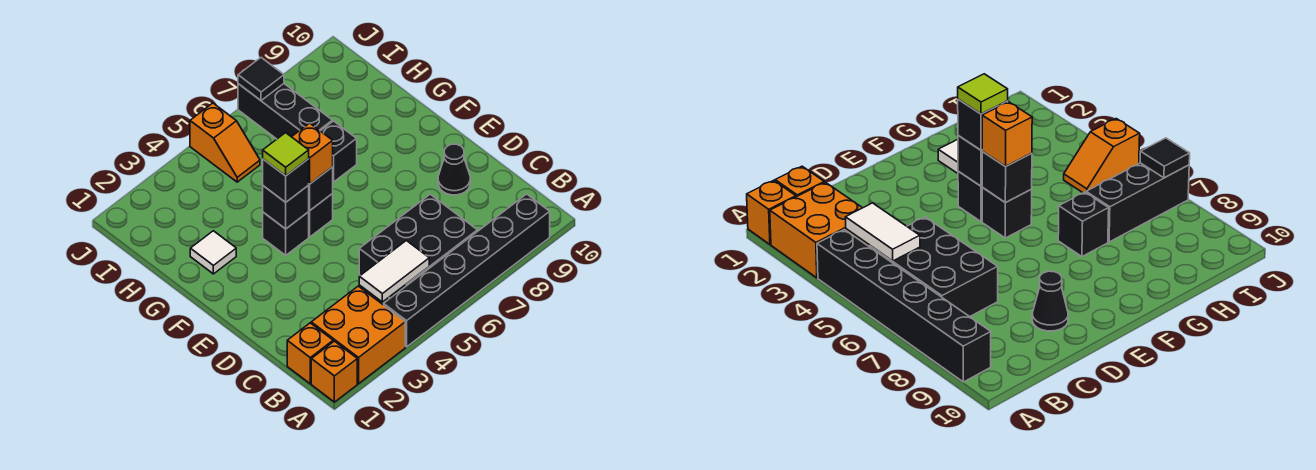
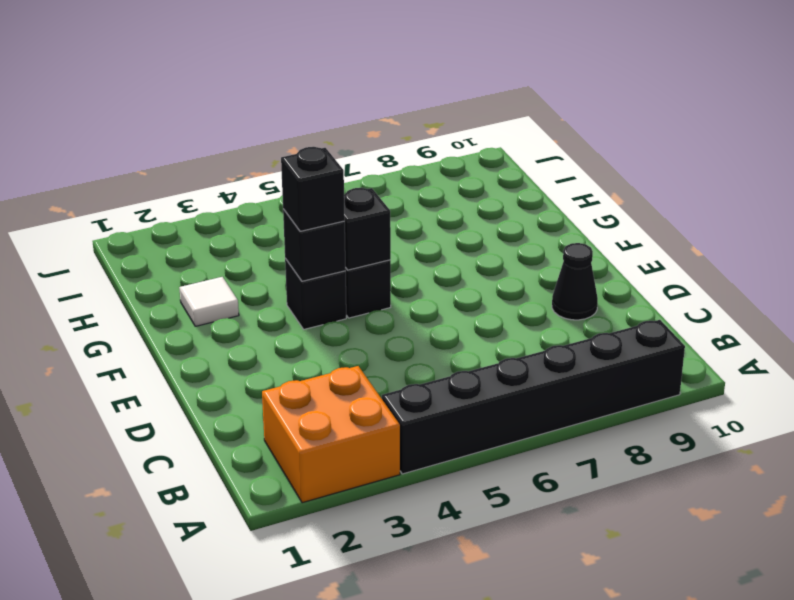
none -> orange brick A1 level 1
none -> orange brick B1 level 1
none -> black brick B5:C7 level 1

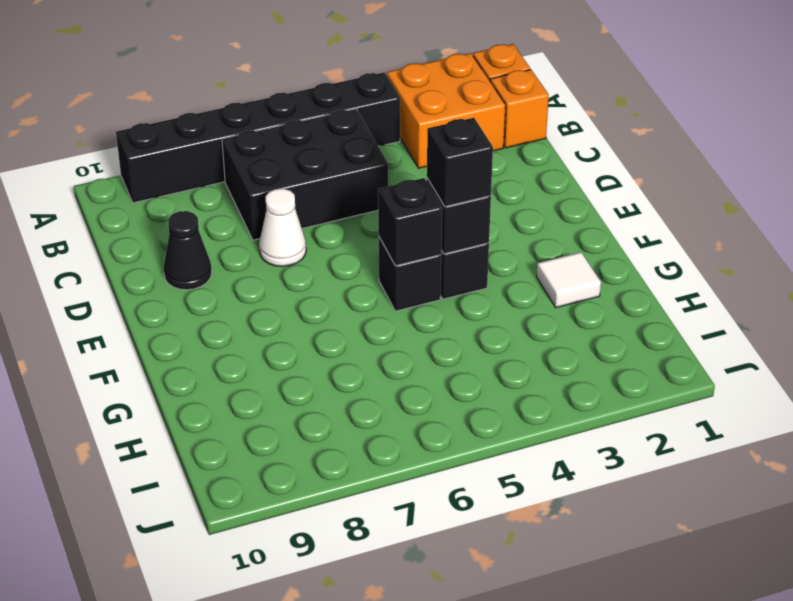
white cone D7 level 1 -> none
none -> black brick G7 level 1
none -> black brick H7:J7 level 1
none -> orange slope I5:J5 level 1 top J

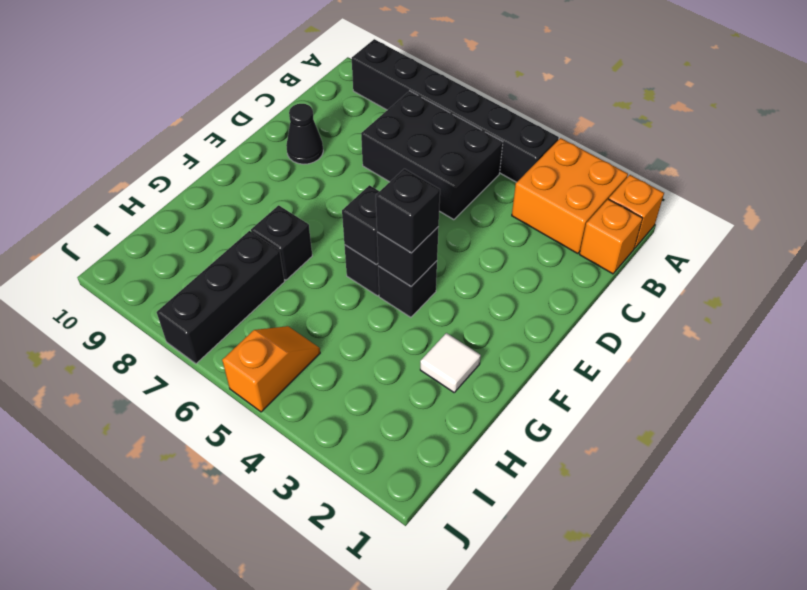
none -> white tile B4:B5 level 2
none -> black tile J7 level 2
none -> orange brick F5 level 3

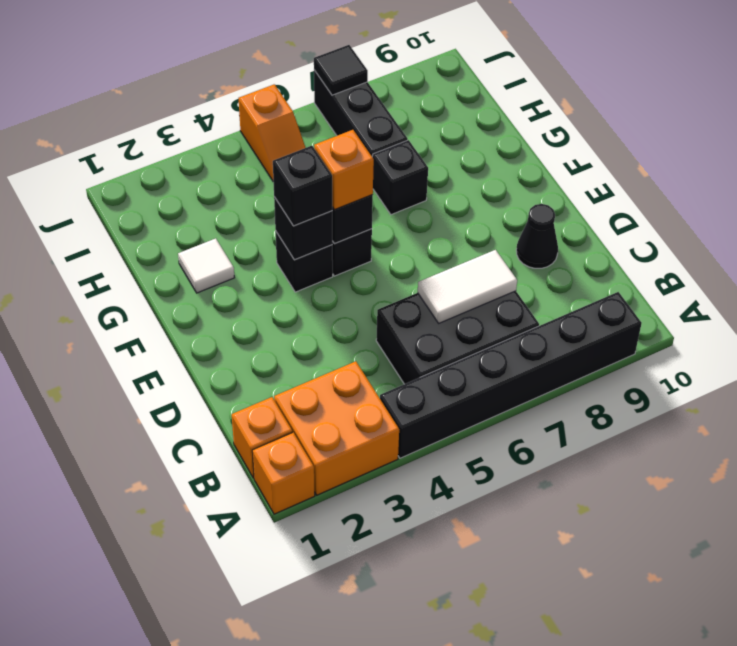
white tile C6:C7 level 2 -> white tile B4:B5 level 2
none -> lime tile F4 level 4

